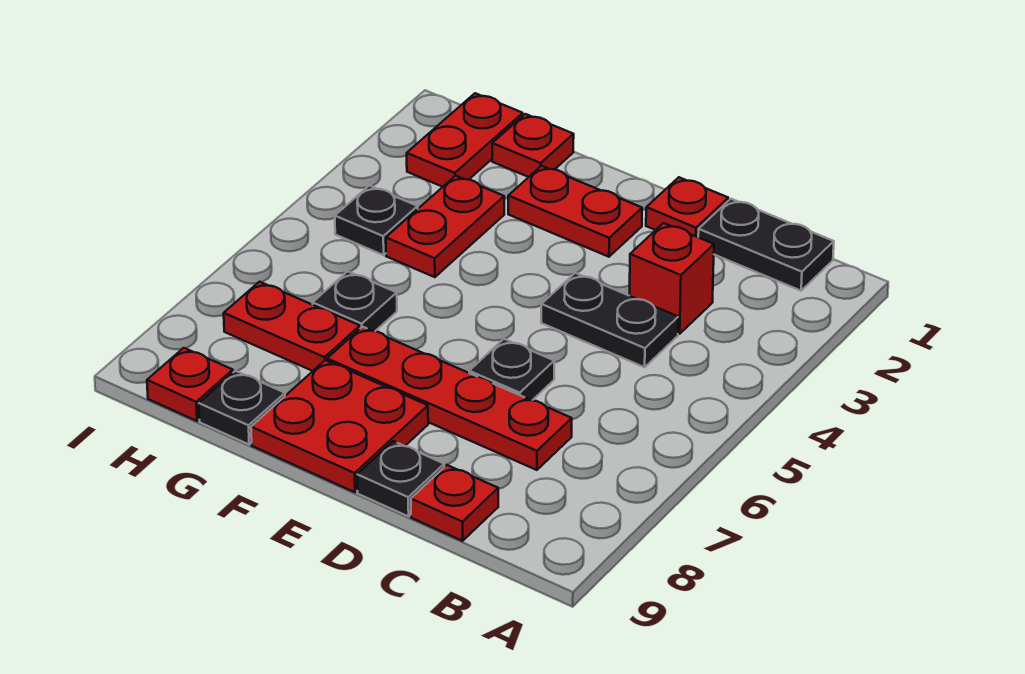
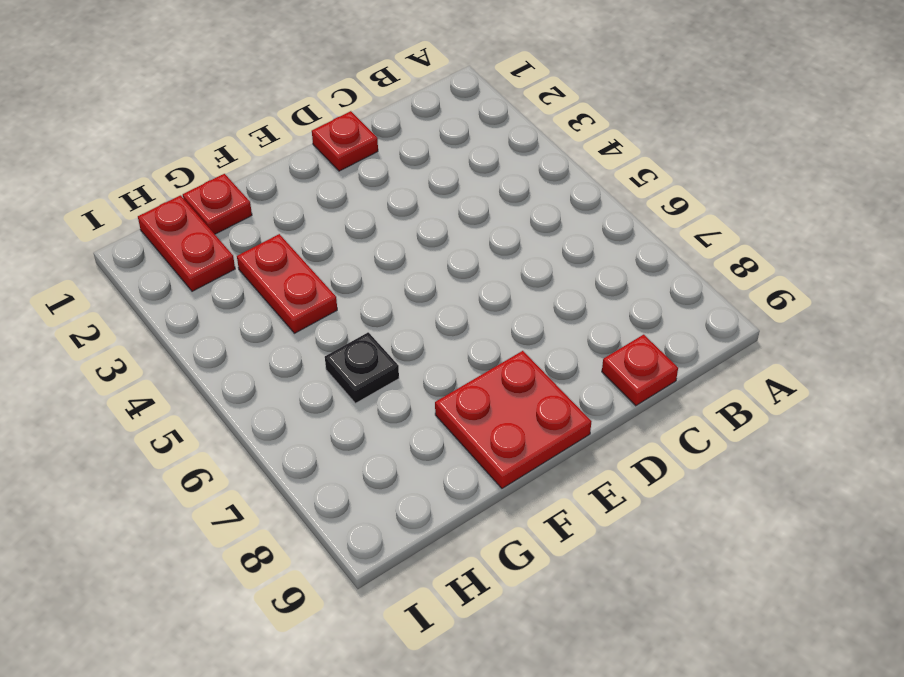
none -> black plate B1:C1 level 1
none -> red brick C3 level 1
none -> black plate C4:D4 level 1

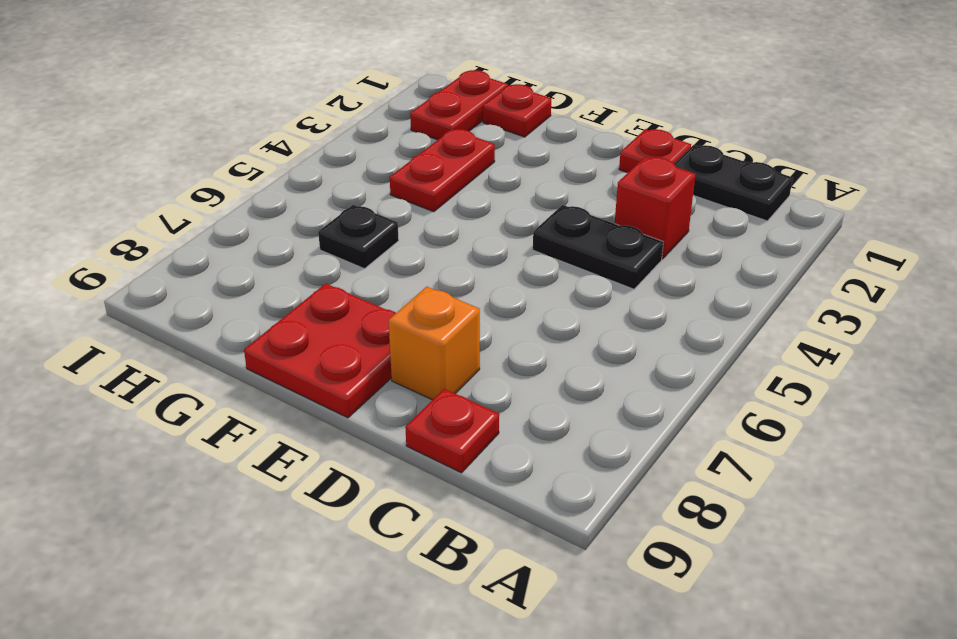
orange brick D8 level 1 -> none
none -> red plate C7:F7 level 1
none -> black plate D6 level 1
none -> black plate D9 level 1

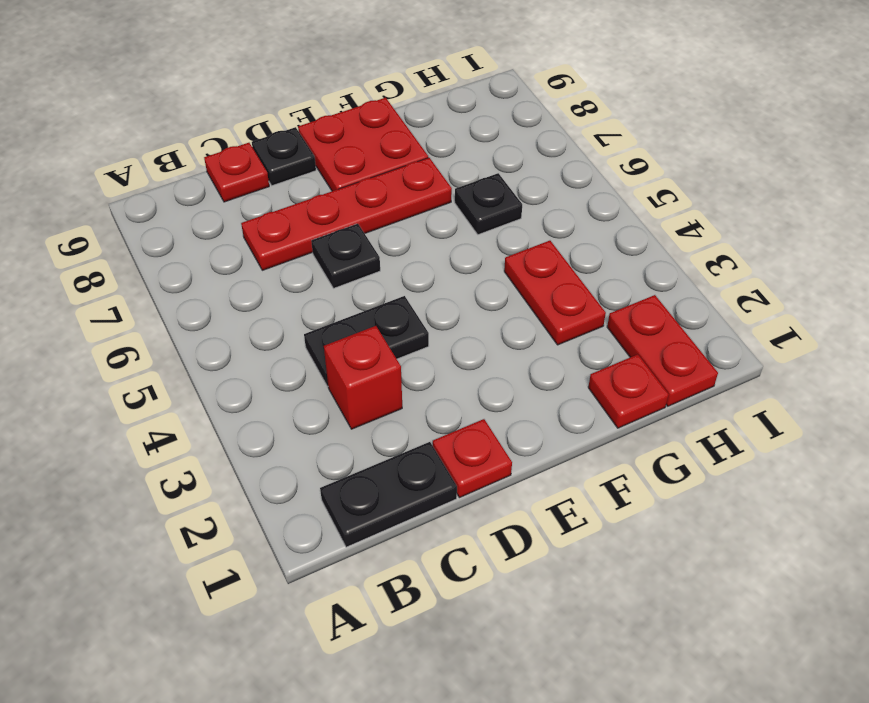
none -> red plate E2:F2 level 1
none -> red plate G7:H7 level 1
none -> black plate G9 level 1

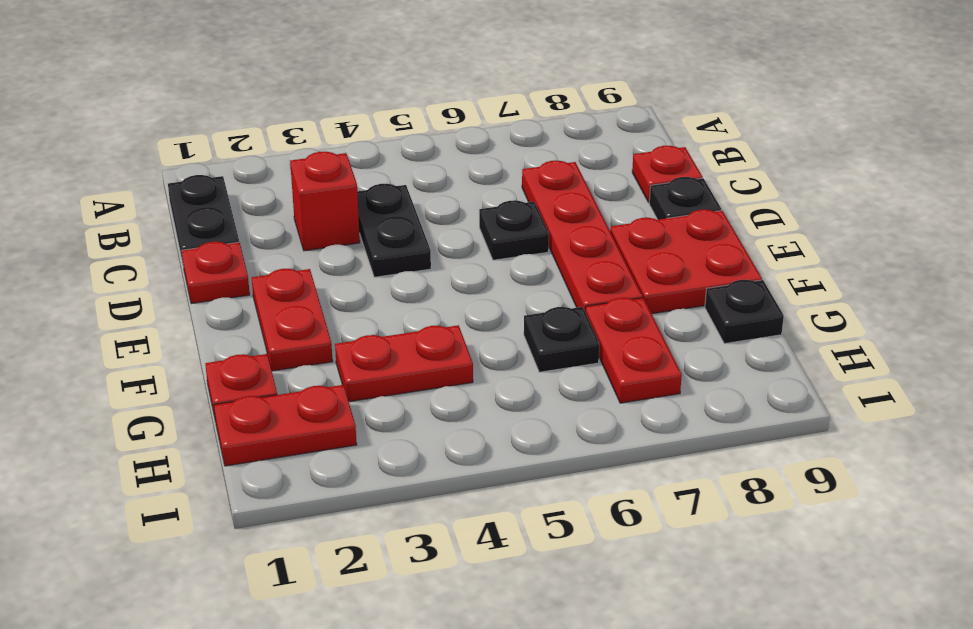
none -> black plate H4 level 1
none -> red plate H9 level 1

